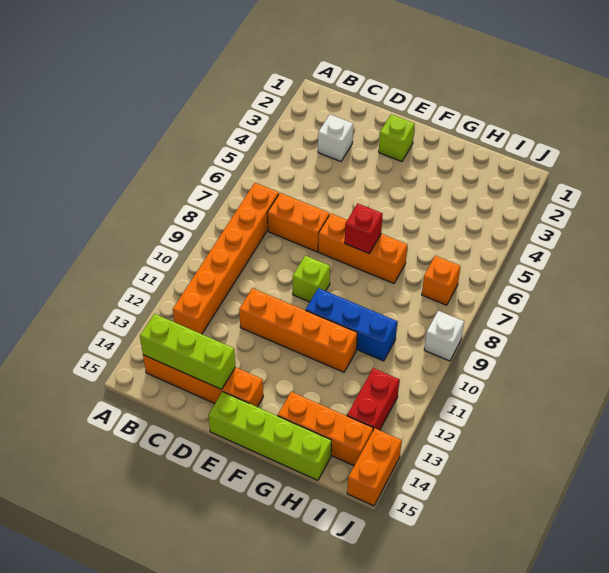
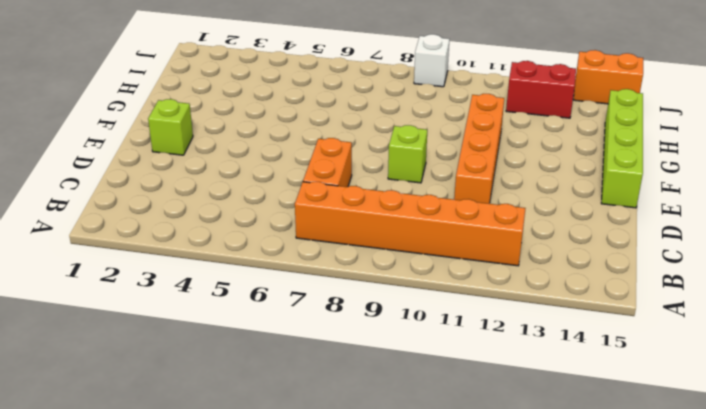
none -> orange brick B14:E14 level 1
none -> white brick C3 level 1
none -> orange brick E7:G7 level 1

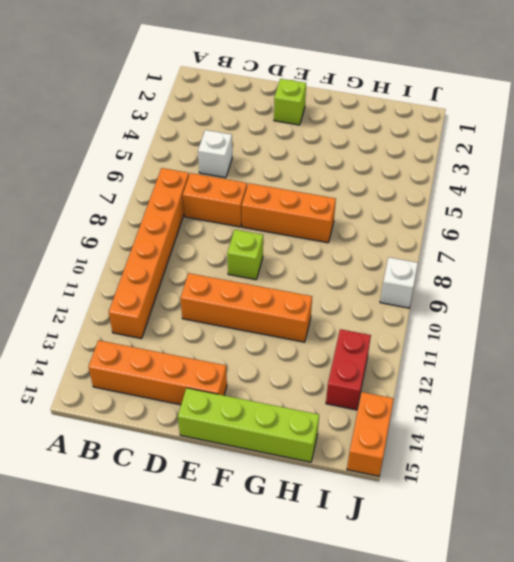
white brick C5 level 1 -> white brick C3 level 1
none -> blue brick F10:H10 level 1
none -> orange brick G14:I14 level 1
none -> orange brick I7 level 1

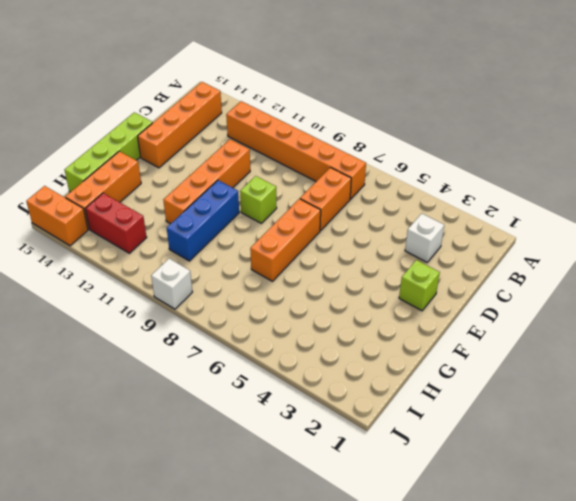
none -> orange brick I7 level 1
none -> lime brick B14:D14 level 2
none -> red brick F7 level 2

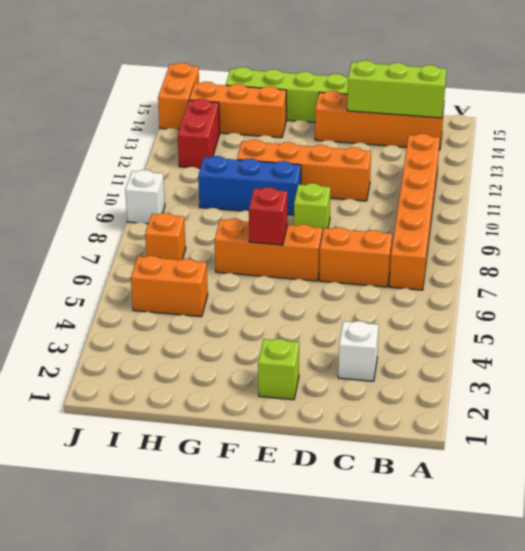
orange brick H5:I5 level 1 -> none

